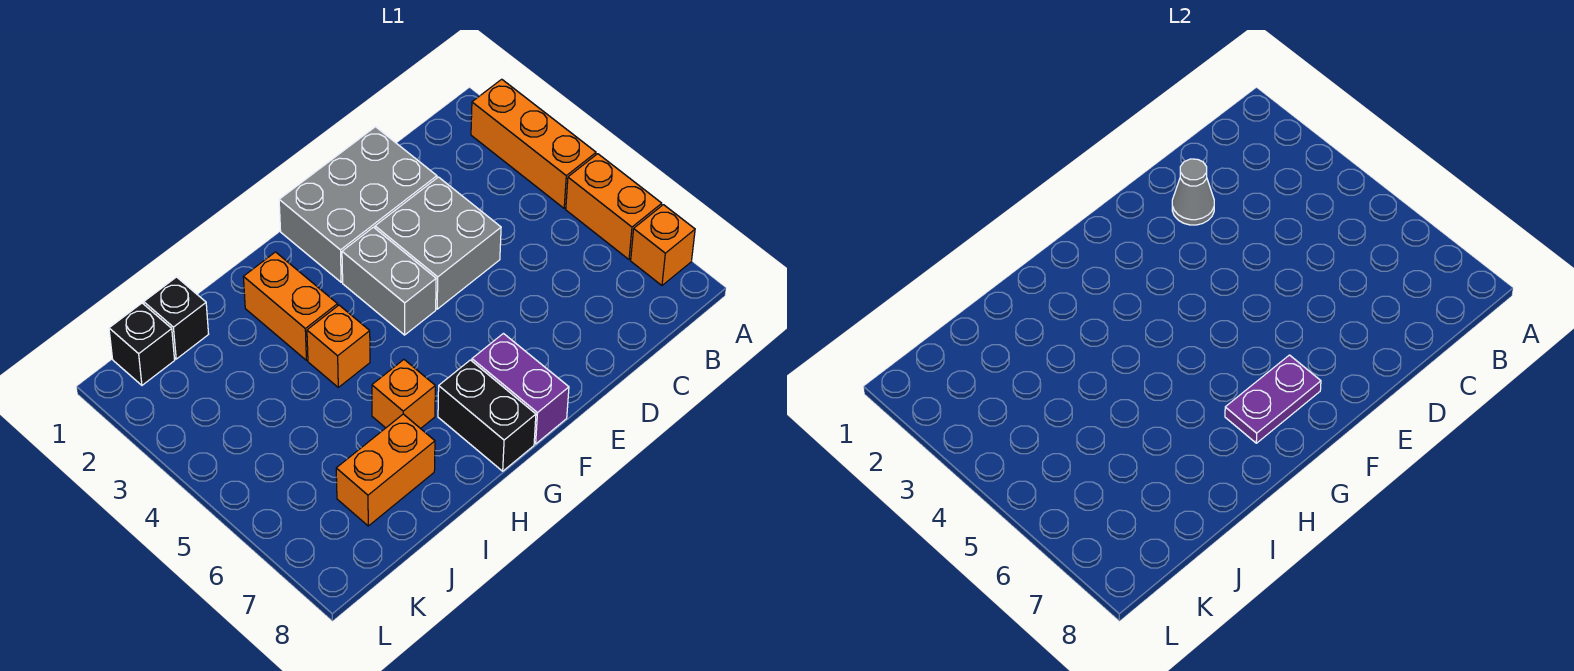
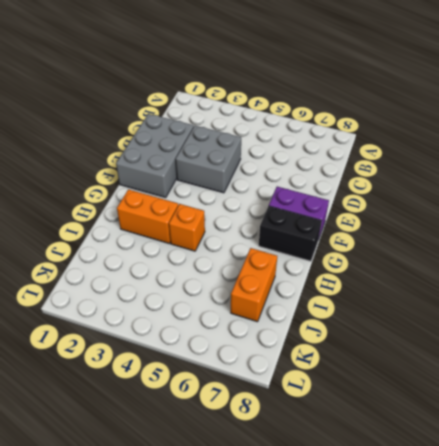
none -> orange brick A2:A4 level 1
none -> orange brick A5:A6 level 1
none -> orange brick A7 level 1

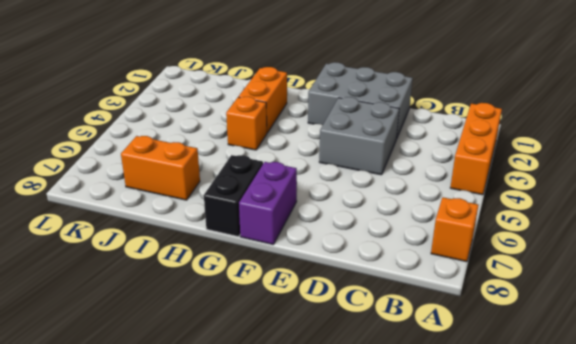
none -> orange brick A5:A6 level 1
none -> grey brick F3:F4 level 1
none -> orange brick H6 level 1

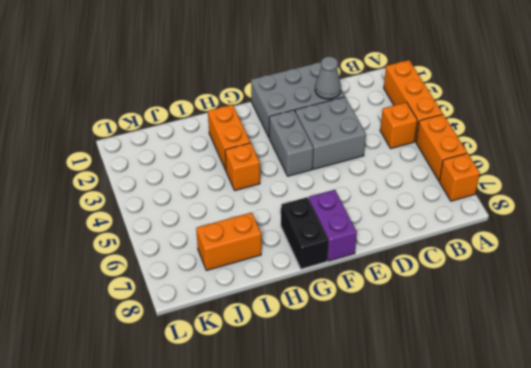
orange brick B4 level 1 -> orange brick H6 level 1
none -> black brick J1 level 1
none -> black brick K1 level 1
none -> purple plate F7:G7 level 2

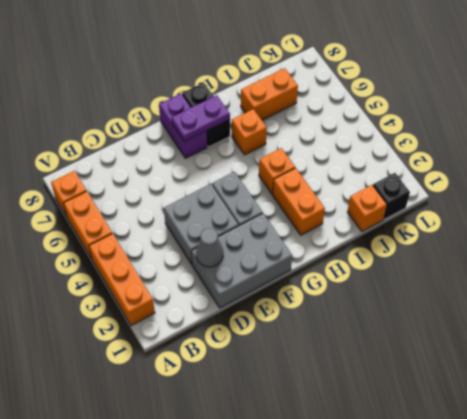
orange brick J1 level 1 -> black brick J1 level 1

